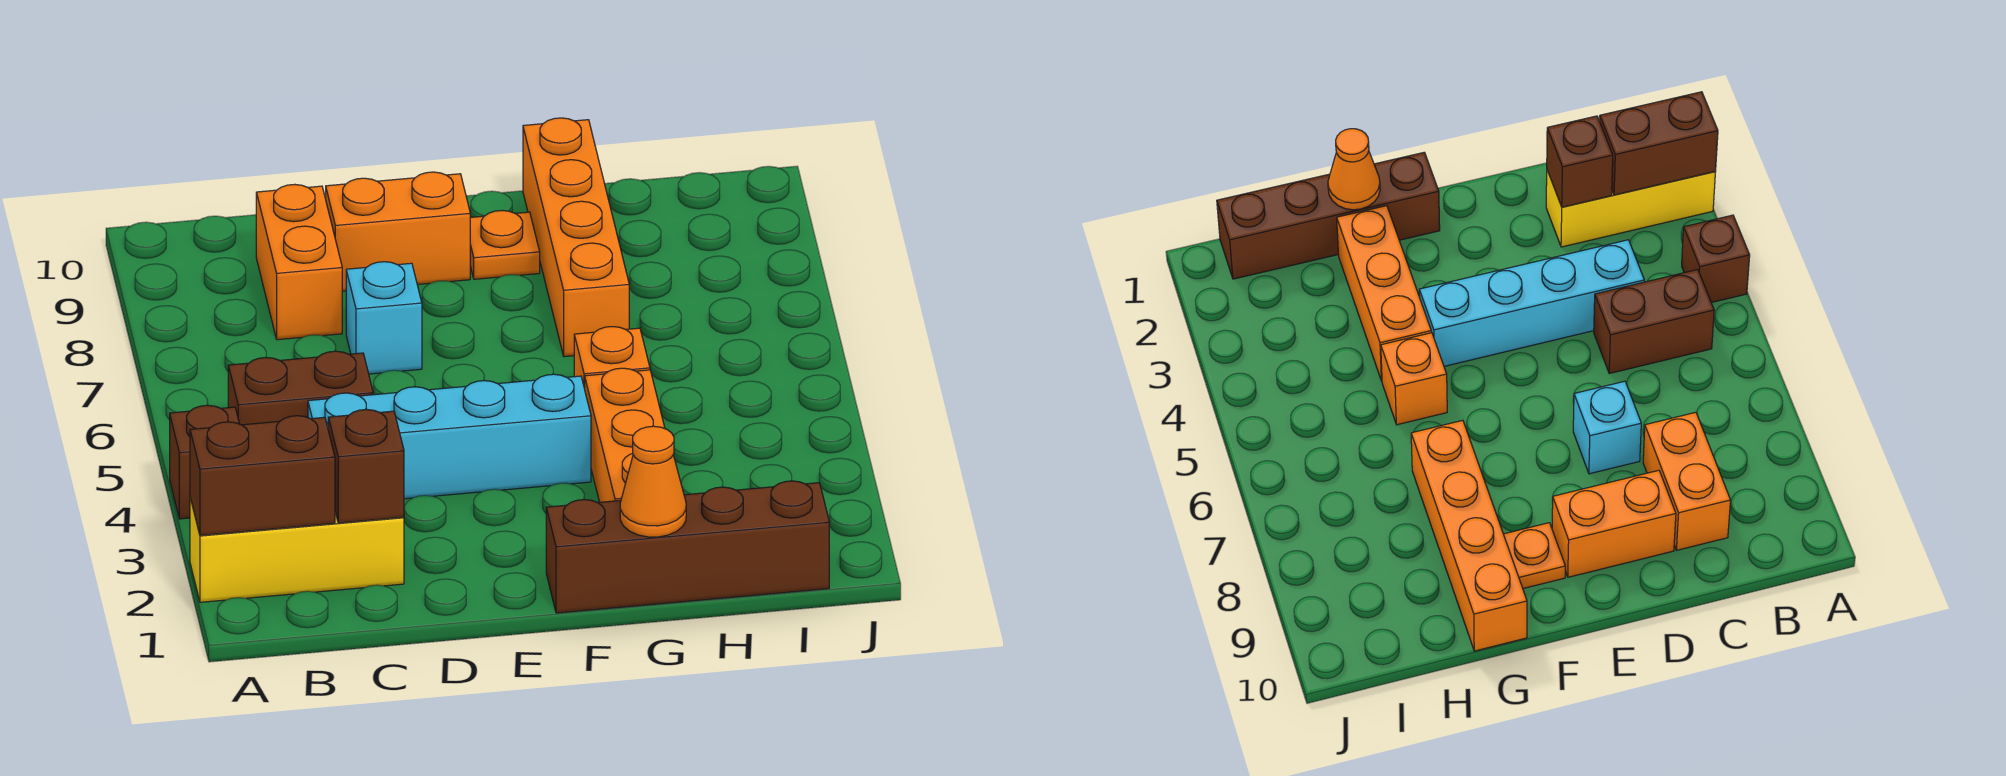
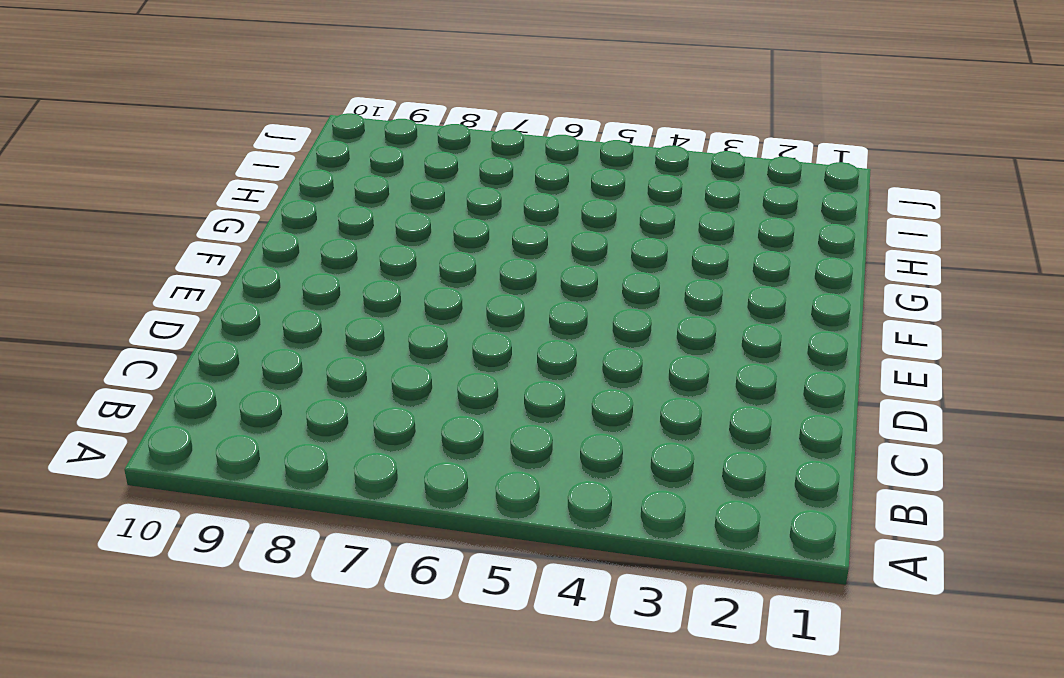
none -> yellow brick A2:C2 level 1
none -> brown brick A4 level 1
none -> brown brick B5:C5 level 1

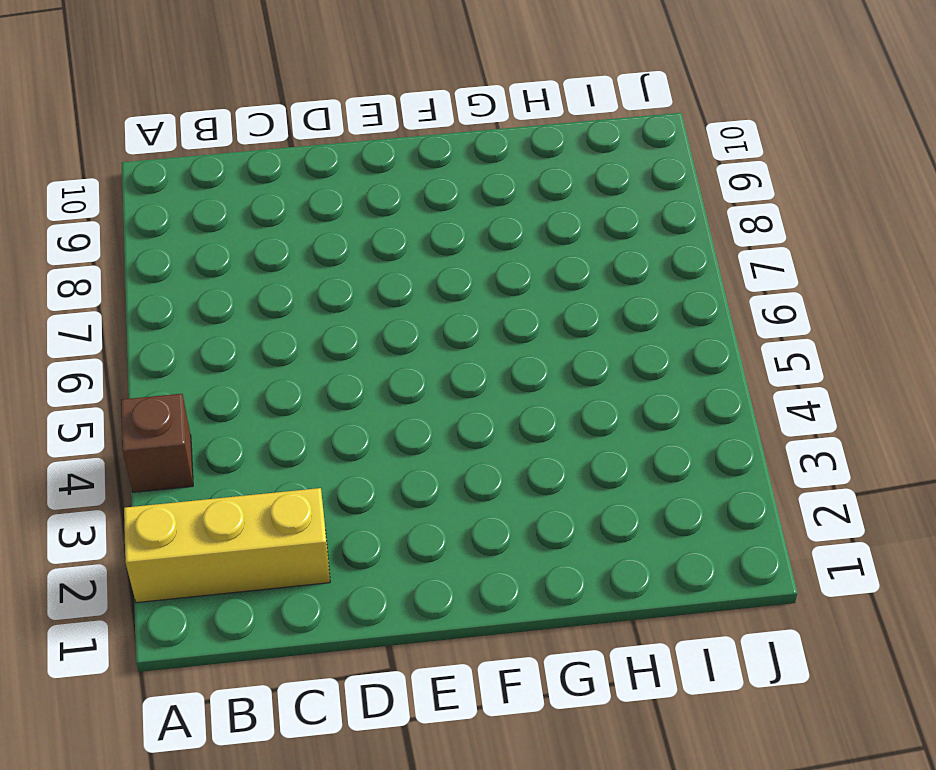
none -> brown brick B5:C5 level 1
none -> cyan brick C4:F4 level 1
none -> orange brick C8:C9 level 1

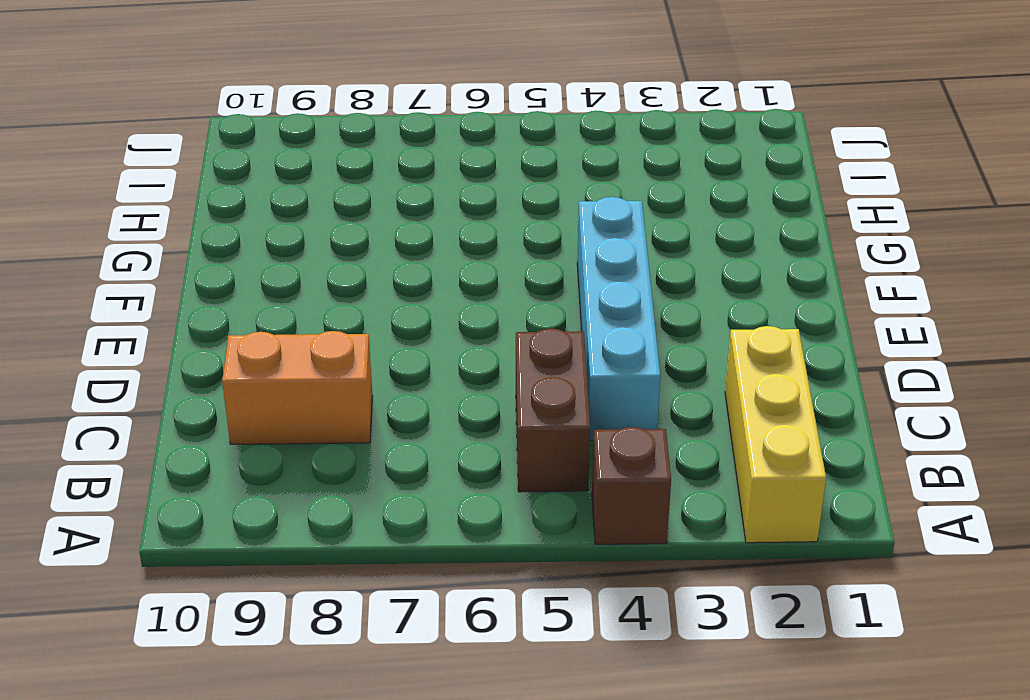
none -> cyan brick D7 level 1
none -> orange brick D9:E9 level 1
none -> brown brick F1:I1 level 1

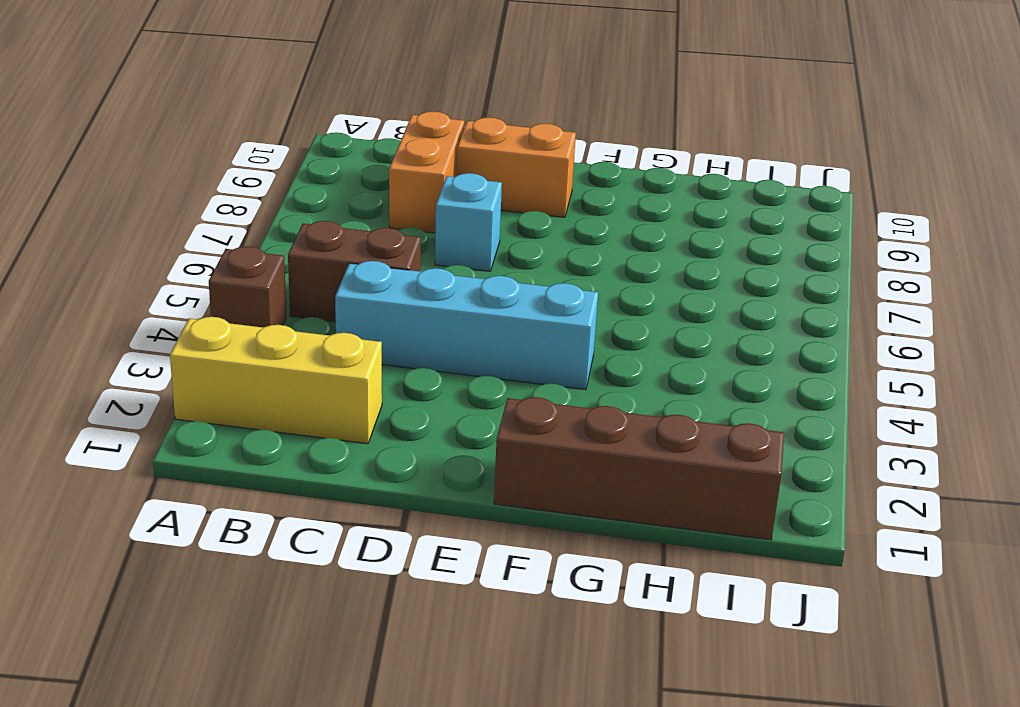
none -> orange plate F9 level 1
none -> orange brick G2:G4 level 1
none -> orange brick G5 level 1

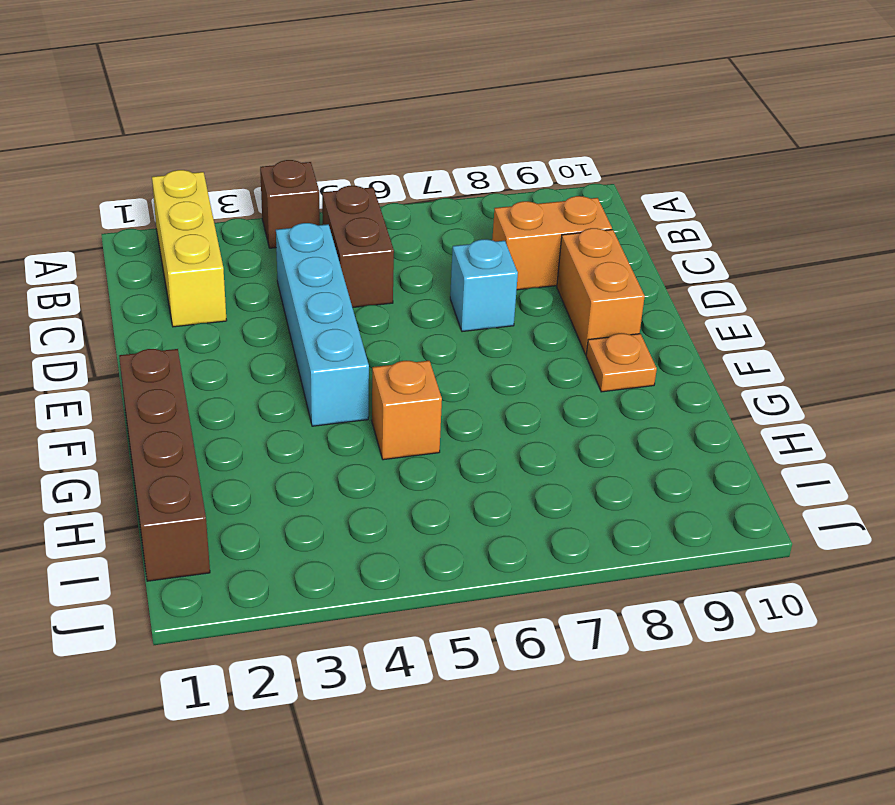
none -> orange brick G2:G4 level 1
none -> orange brick G7:G10 level 1
none -> brown brick A2:B2 level 2

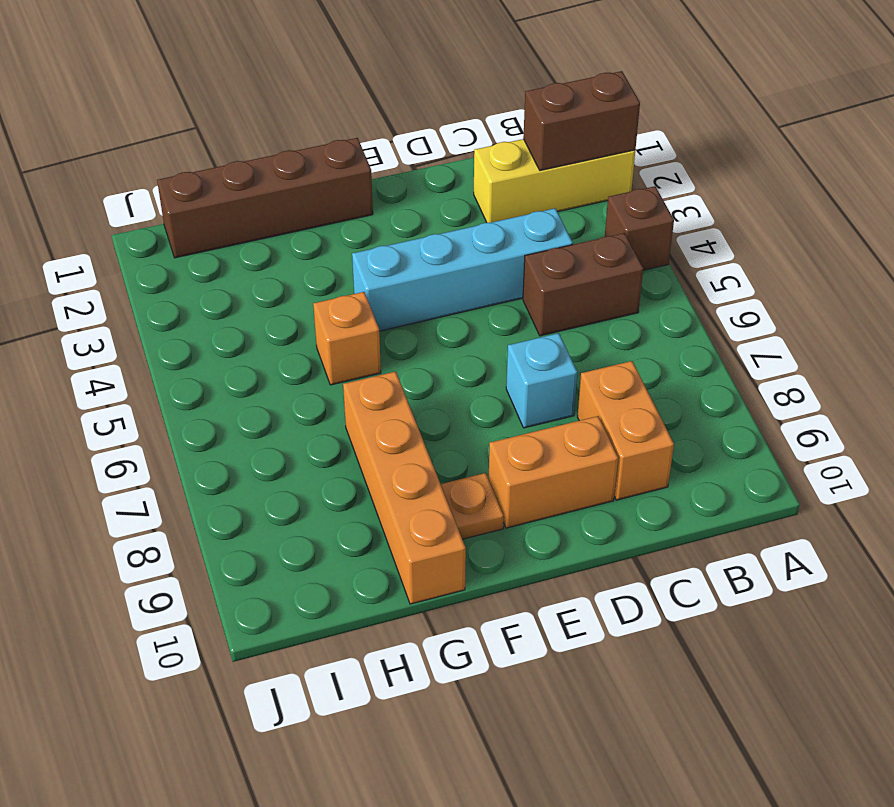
none -> orange brick G2:G4 level 1
none -> brown brick C2 level 2
none -> orange cone G1 level 2

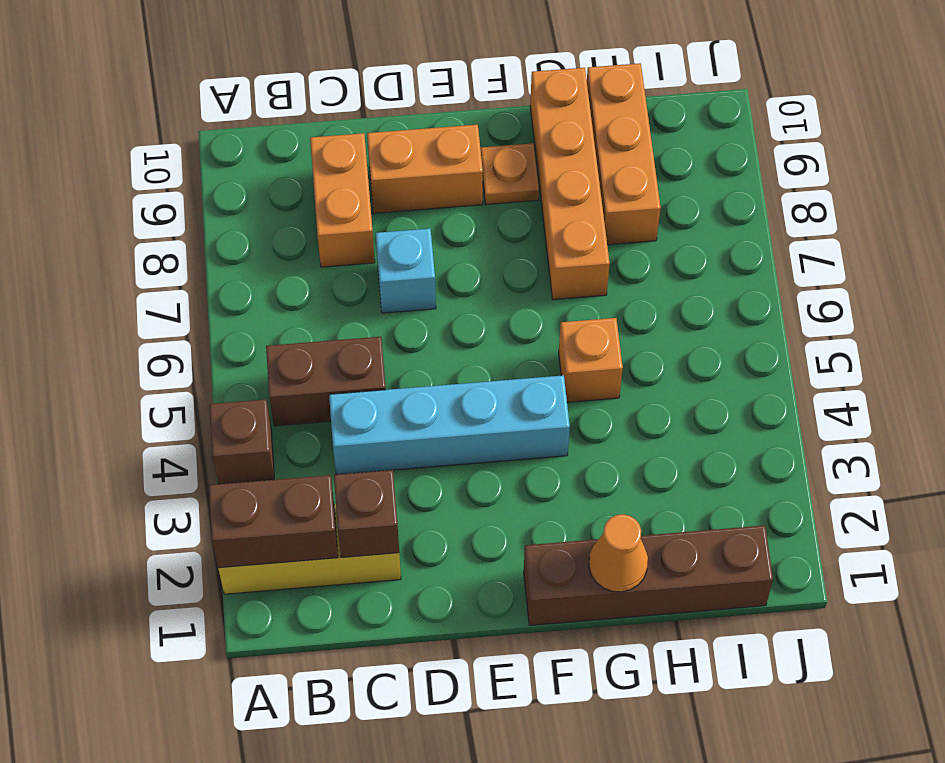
orange brick H8:H10 level 1 -> orange brick G2:G4 level 1

